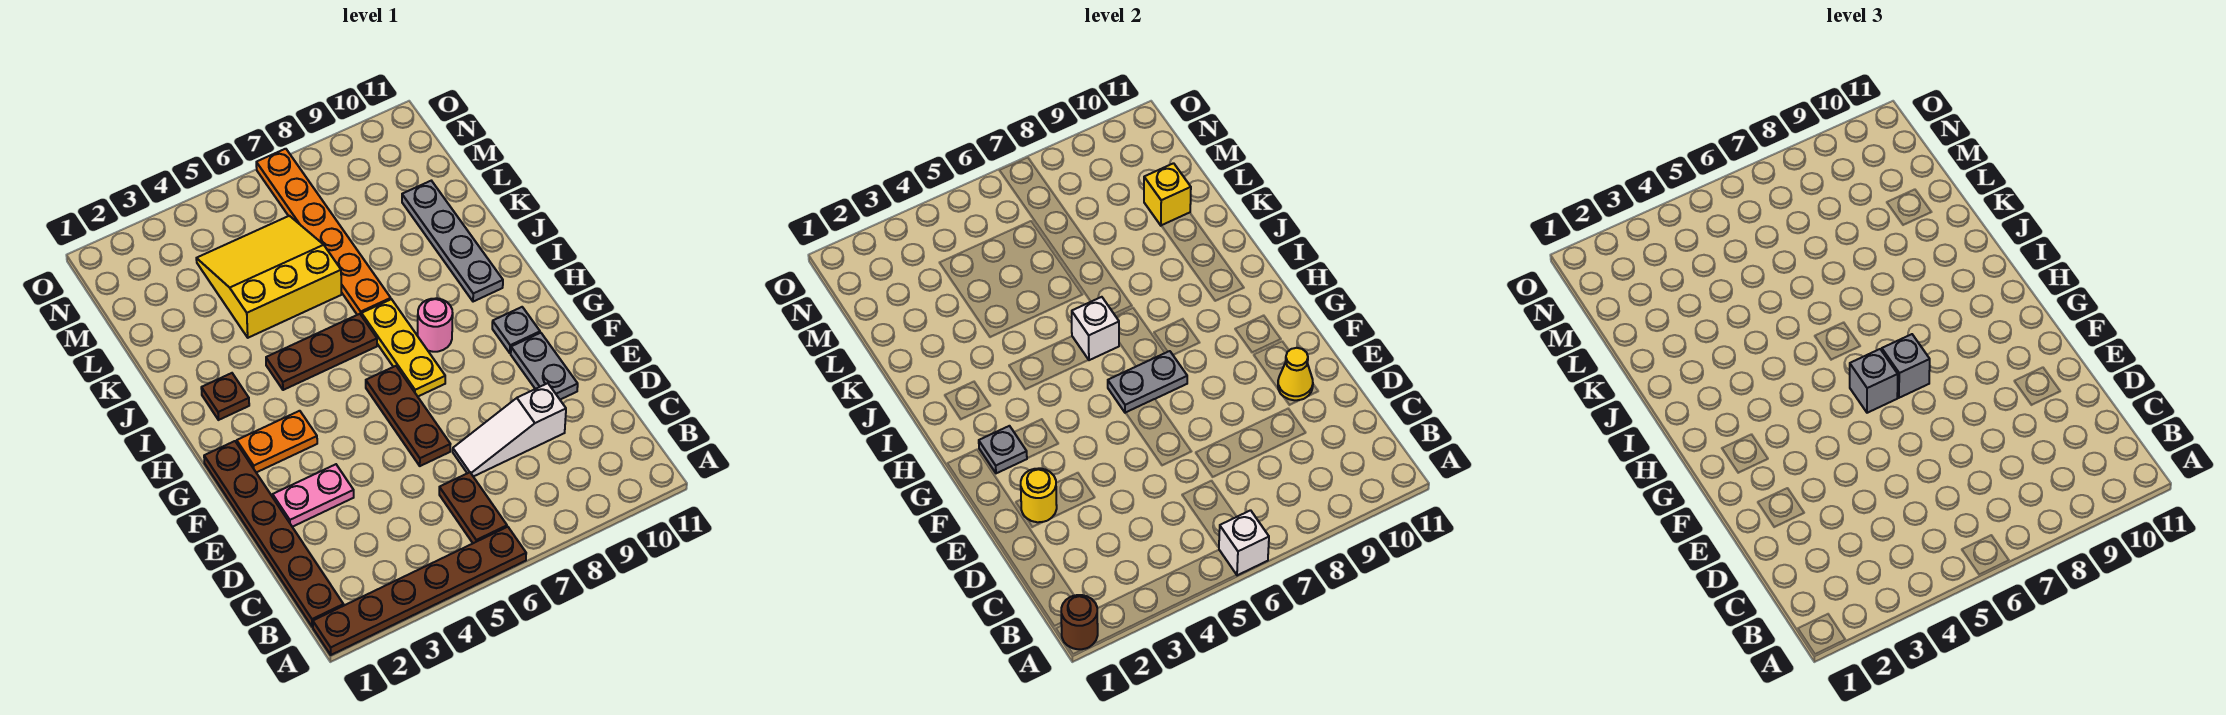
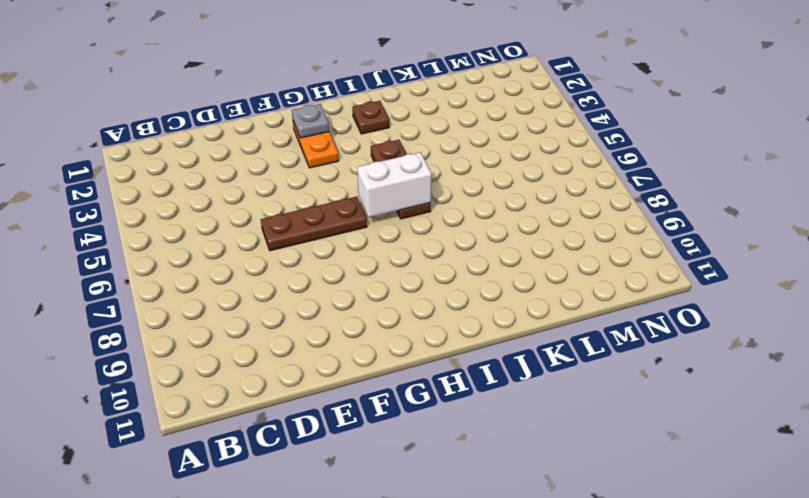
white brick H6:I6 level 2 -> white brick I6 level 2
none -> brown plate A1:A6 level 1
none -> brown plate B1:G1 level 1
none -> brown plate B6:C6 level 1

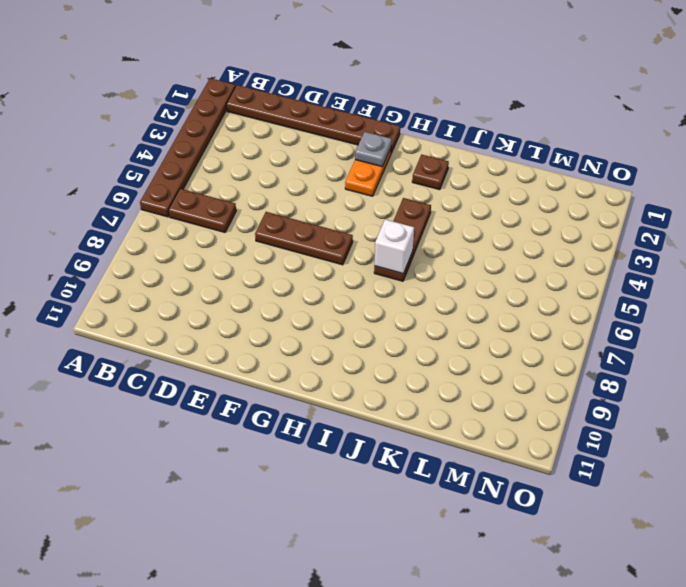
none -> white slope D7:D9 level 1 top 9
none -> pink plate E2:E3 level 1
none -> grey plate E10:F10 level 1

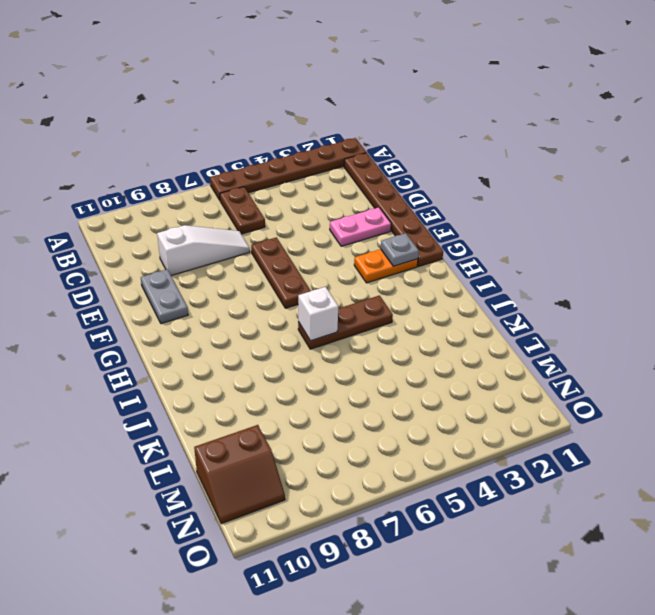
brown slope M10:N11 level 1 top M -> none
none -> yellow plate G7:I7 level 1
none -> grey plate G10 level 1
none -> pink round brick H8 level 1

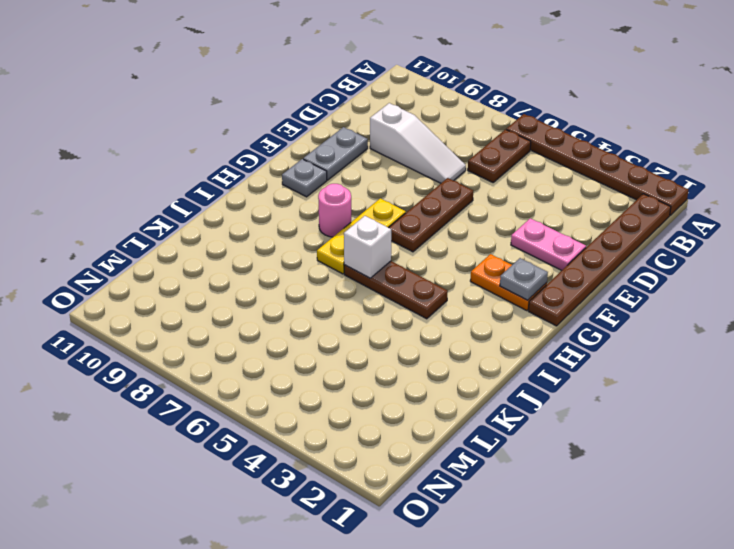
none -> brown plate I2 level 1
none -> grey plate I10:L10 level 1
none -> orange plate J7:O7 level 1

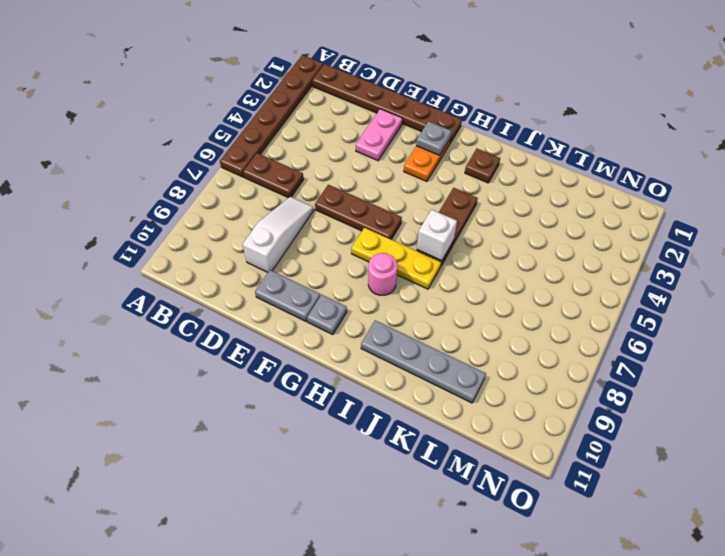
none -> orange plate J7:O7 level 1
none -> yellow slope K4:M6 level 1 top K
none -> brown round brick A1 level 2

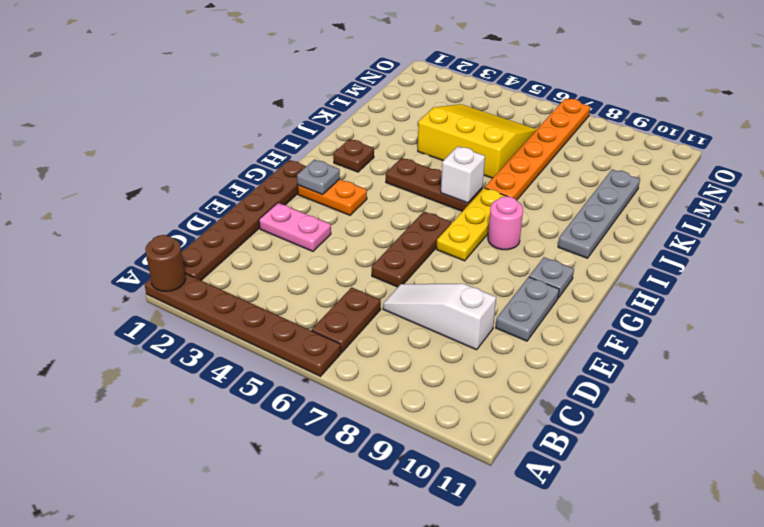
none -> white brick A6 level 2
none -> yellow round brick E2 level 2
none -> yellow cone E10 level 2

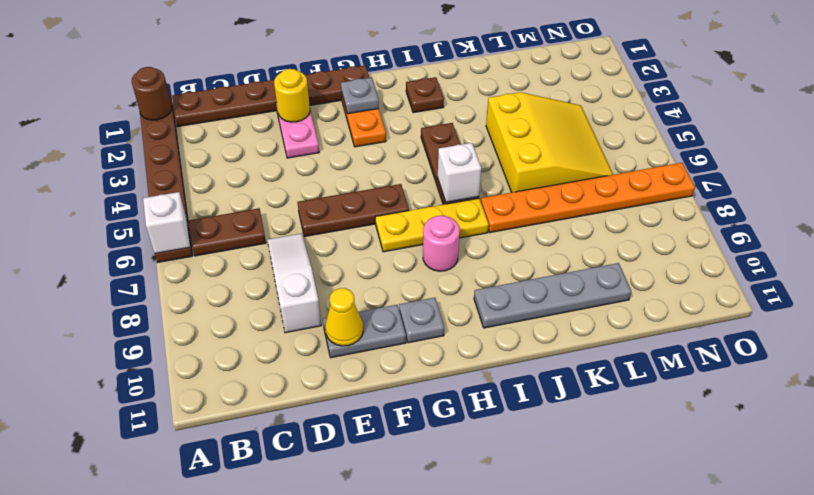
none -> grey plate G6:G7 level 2
none -> yellow brick L10 level 2
none -> grey brick G6 level 3

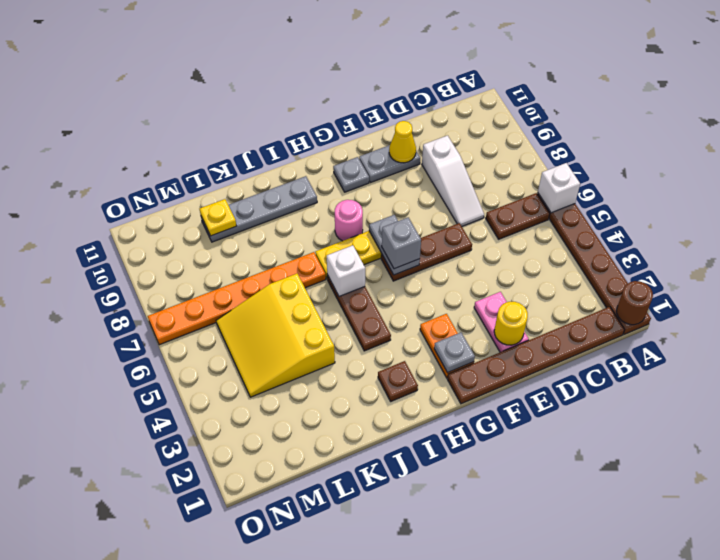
yellow plate L10 level 2 -> yellow brick L10 level 2
none -> grey brick G7 level 3

